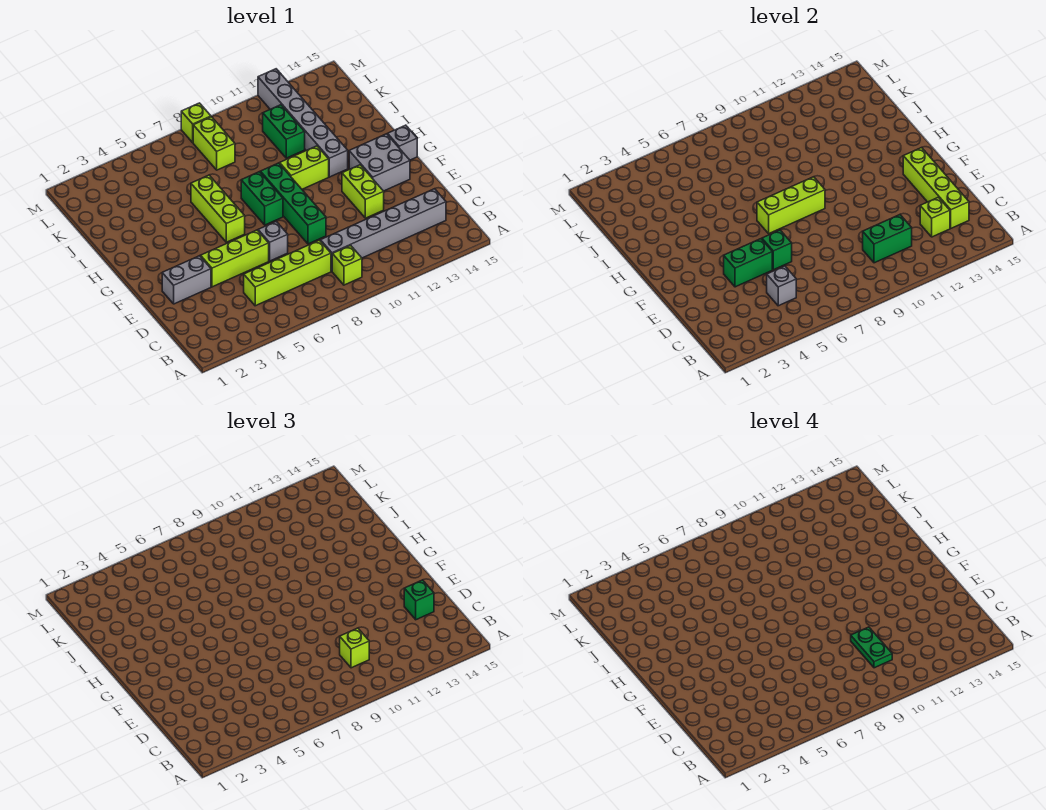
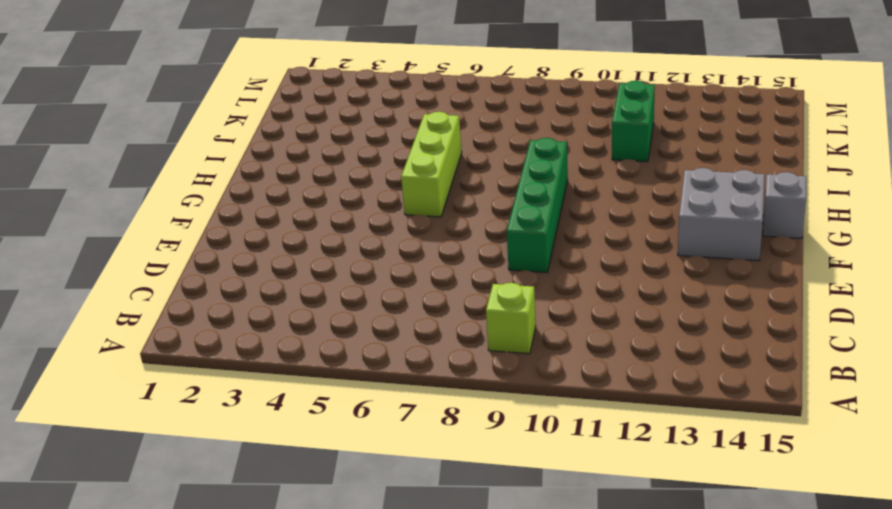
none -> lime brick C5:C8 level 1
none -> grey brick C9:C14 level 1
none -> grey brick E2:E3 level 1

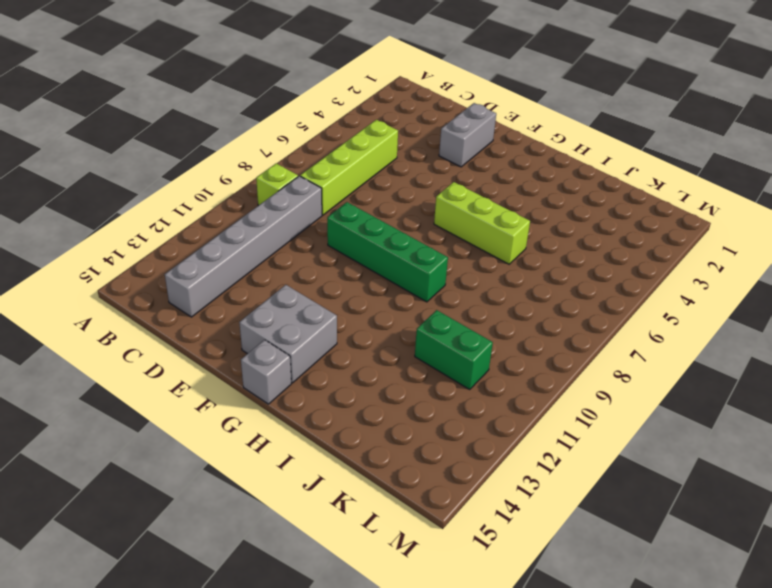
none -> lime brick E4:E6 level 1
none -> grey brick E7 level 1
none -> lime brick E12:F12 level 1

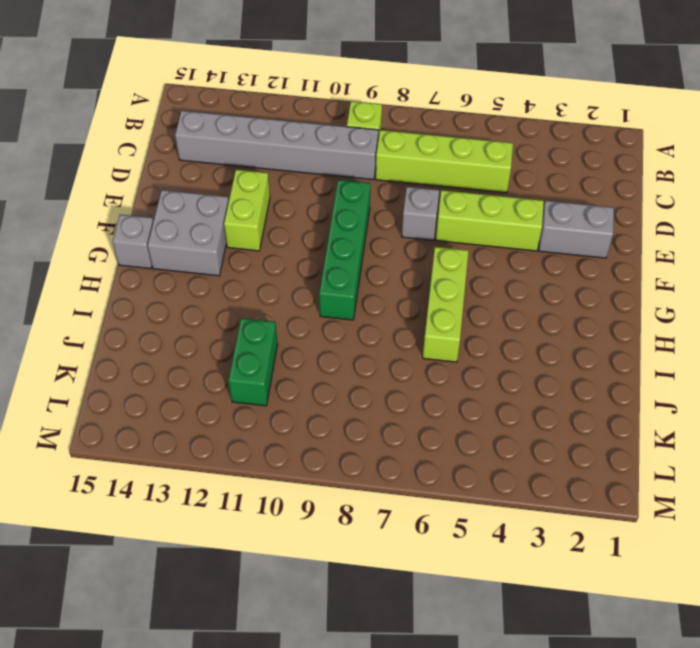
none -> green brick G8:H8 level 1
none -> lime brick H10:H11 level 1
none -> grey brick H12:M12 level 1

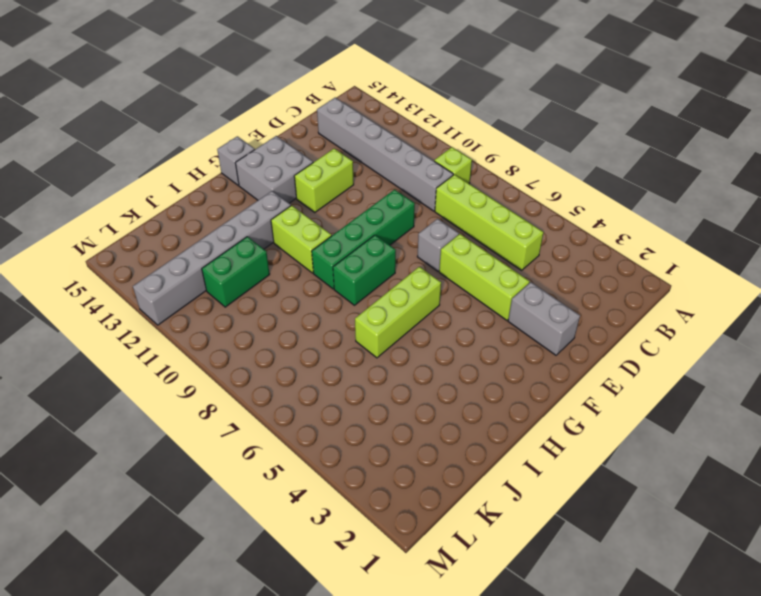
none -> lime brick K8:L8 level 1
none -> lime brick M8 level 1
none -> grey brick C5 level 2

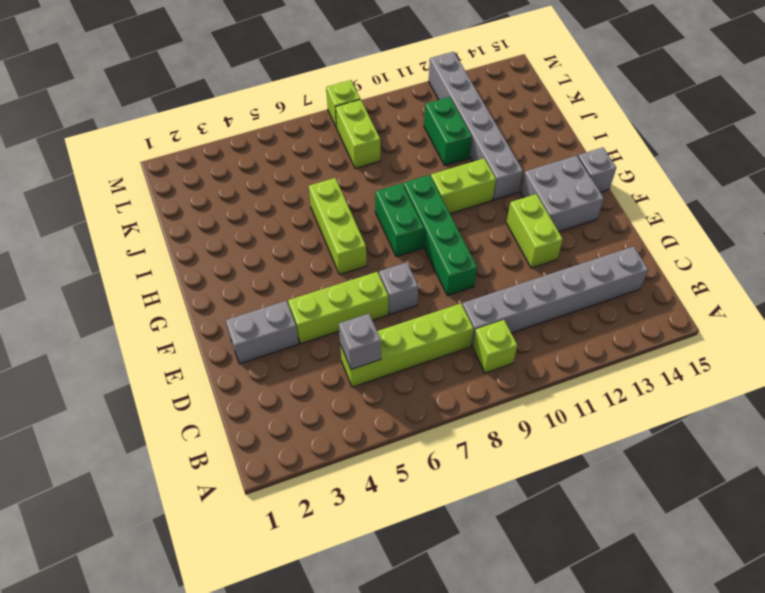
none -> green brick C10:C11 level 2
none -> lime brick C13 level 2
none -> lime brick C14:F14 level 2

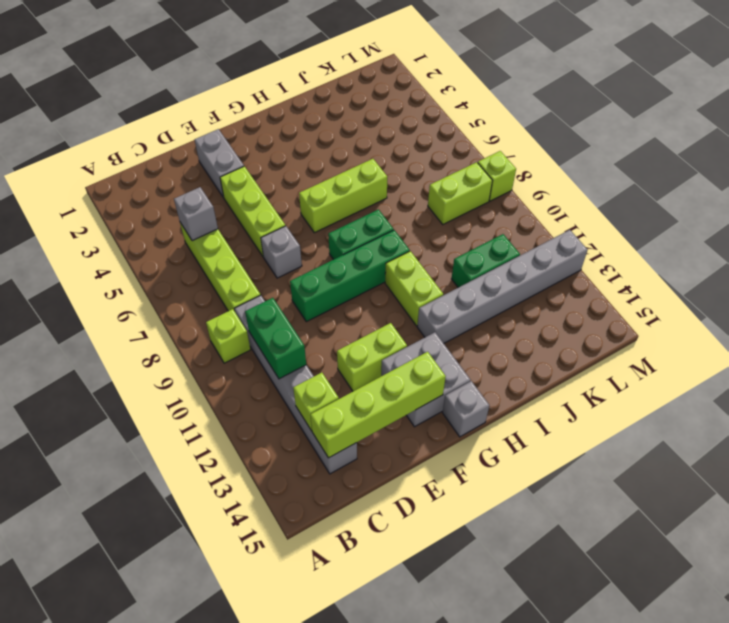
none -> green brick E4:E5 level 2
none -> green brick E6 level 2
none -> lime brick G7:G9 level 2

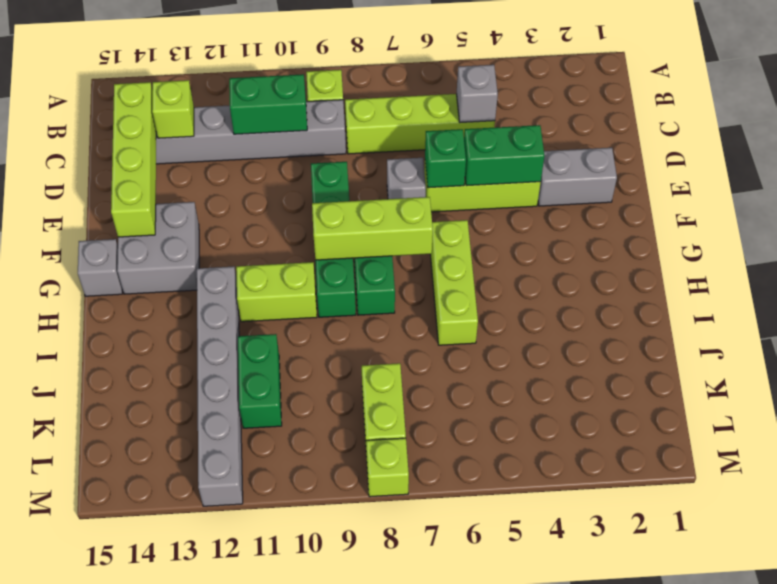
none -> lime brick E12:F12 level 1
none -> lime brick C10 level 3
none -> green brick D14 level 3

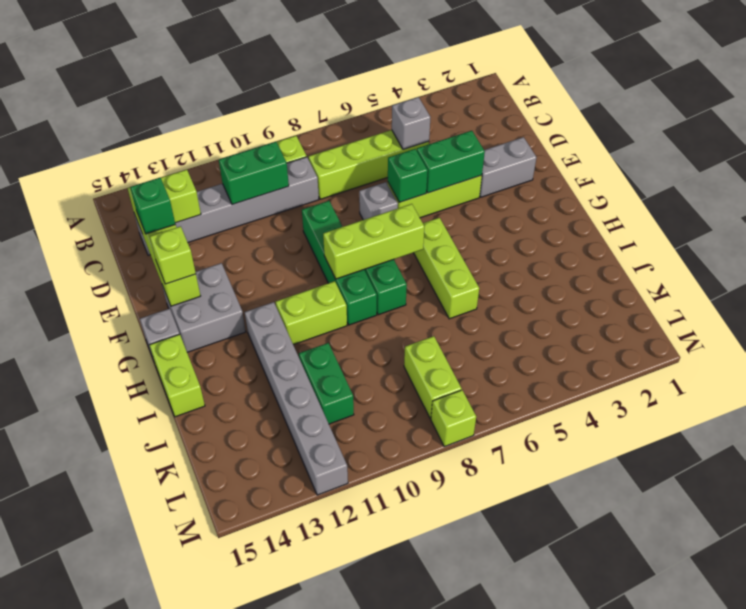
lime brick F14 level 3 -> lime brick C10 level 3
lime brick H15:I15 level 1 -> lime brick E12:F12 level 1
none -> green plate C10:D10 level 4

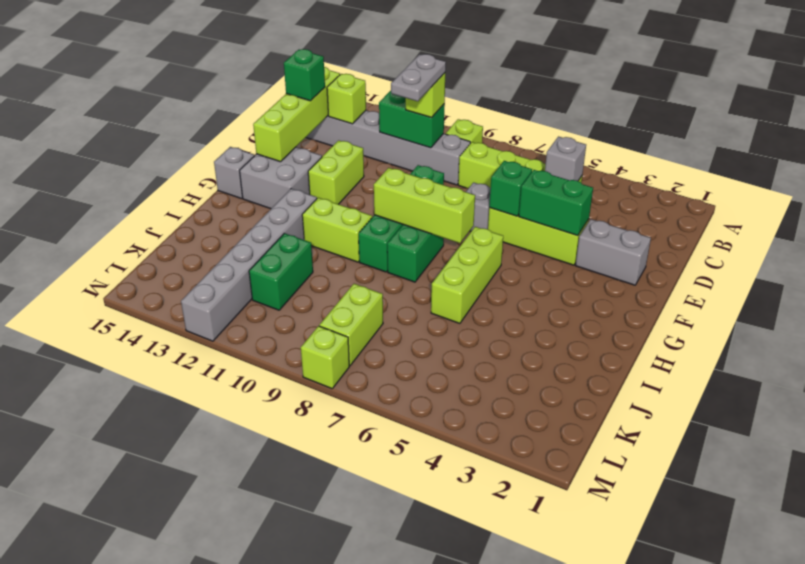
grey plate C10:D10 level 4 -> green plate C10:D10 level 4

